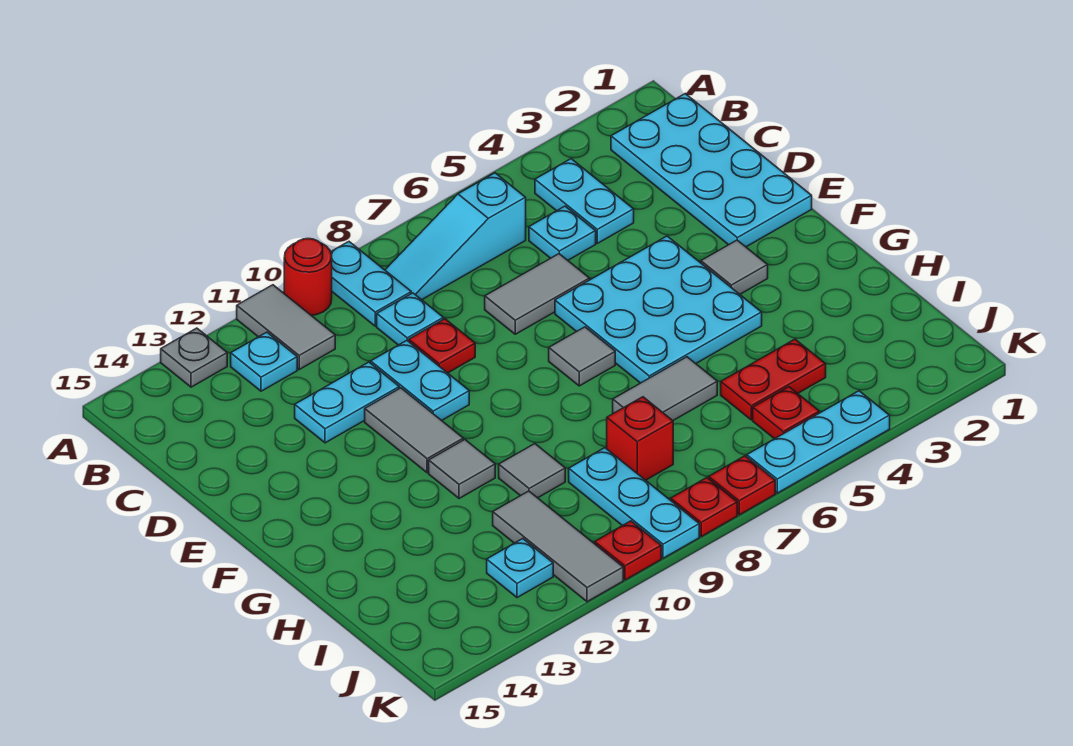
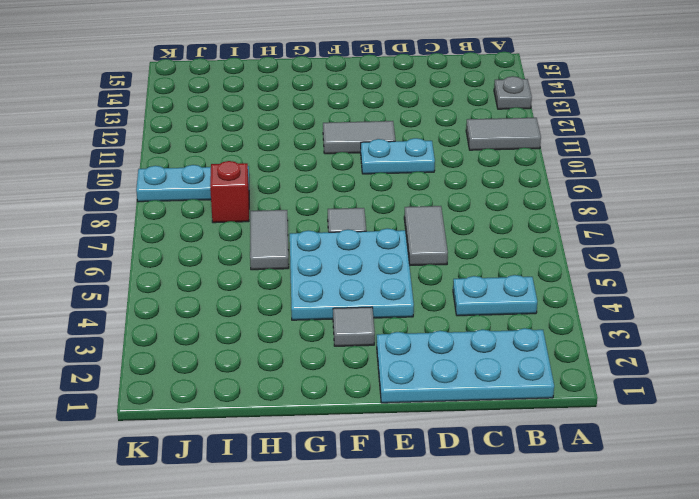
none -> cyan plate A9:B9 level 1
none -> red round brick A10 level 1
none -> cyan slope B6:B8 level 1 top 6
none -> cyan plate B12 level 1

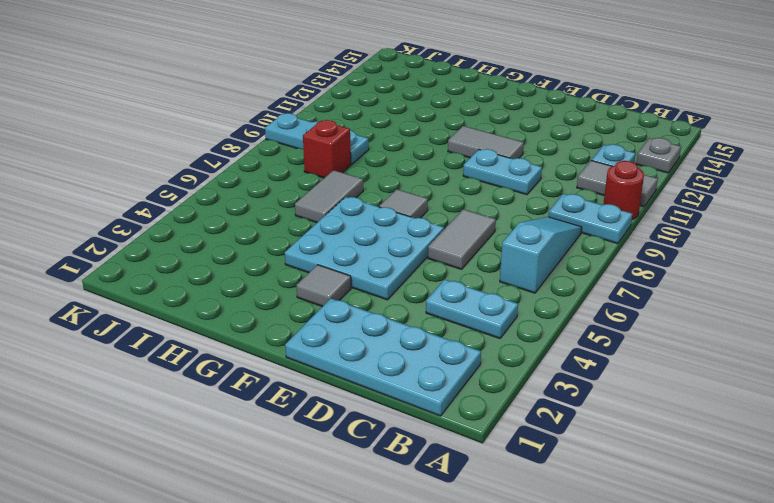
none -> cyan plate C5 level 1
none -> cyan plate C9 level 1
none -> red plate D9 level 1
none -> cyan plate D11:D12 level 1

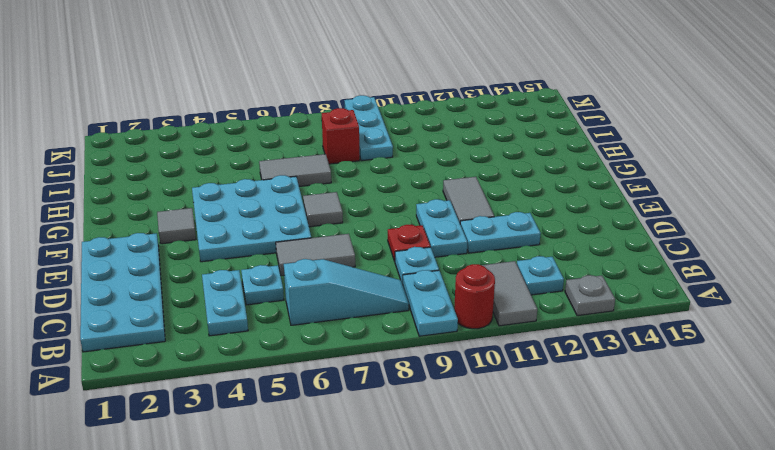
none -> grey tile G11 level 1
none -> grey tile H10 level 1
none -> red plate I4:I5 level 1
none -> grey tile I11:K11 level 1

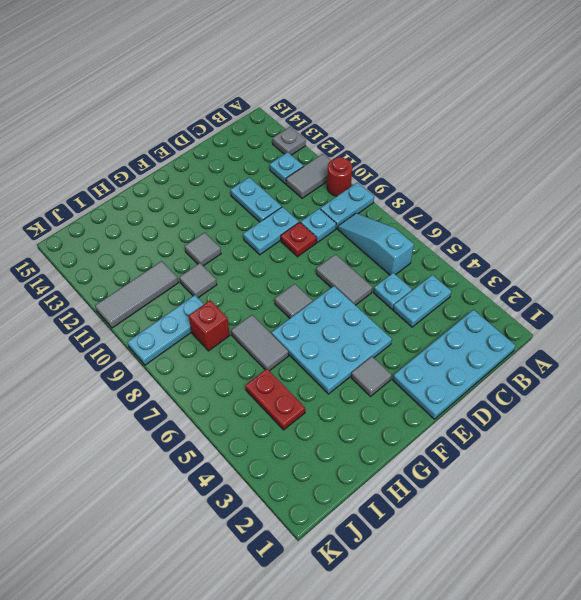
none -> grey tile E11:F11 level 1
none -> red plate J5 level 1
none -> cyan plate J12 level 1
none -> cyan plate K4:K6 level 1

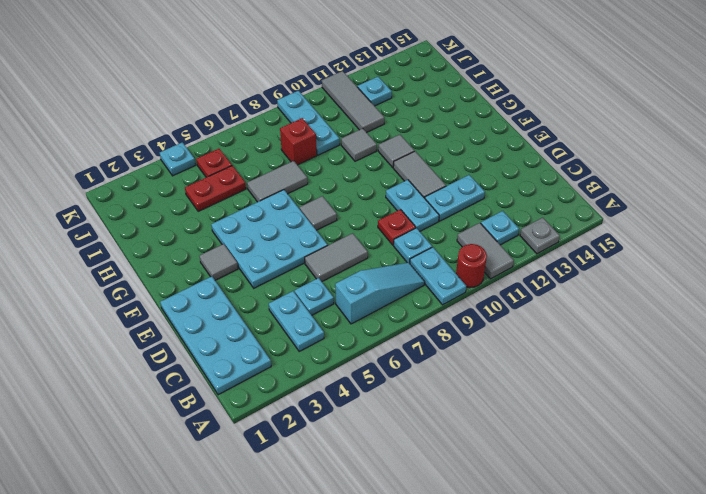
cyan plate K4 level 1 -> cyan plate K4:K6 level 1
none -> red plate K7 level 1
none -> red plate K8 level 1
none -> red plate K10 level 1

